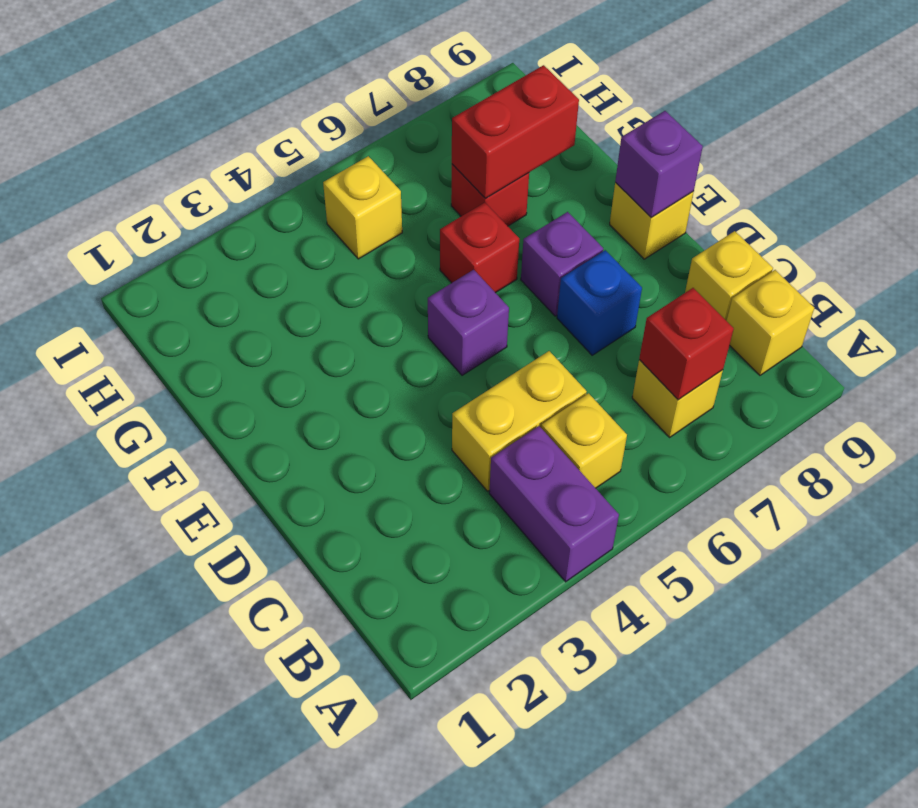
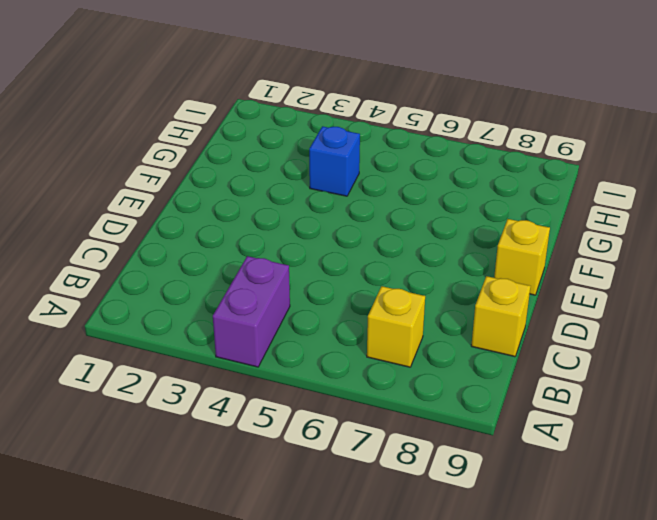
blue brick G4 level 1 -> blue brick D7 level 1
none -> yellow brick B5 level 1
none -> yellow brick B9 level 1
none -> yellow brick C4:C5 level 1

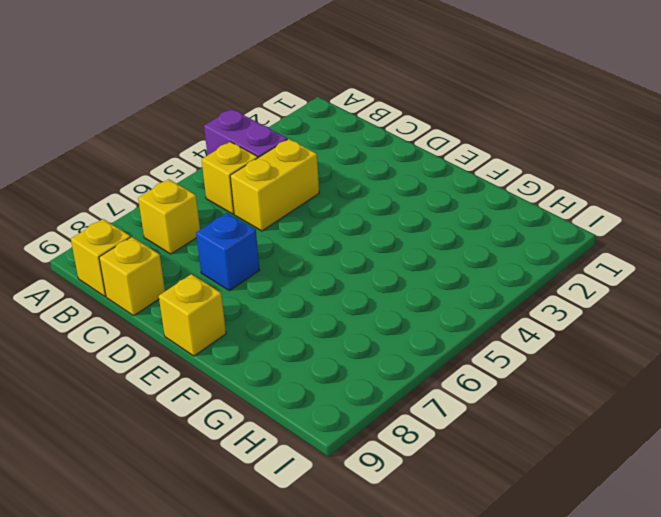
none -> purple brick E5 level 1
none -> purple brick E7 level 1
none -> red brick F6 level 1

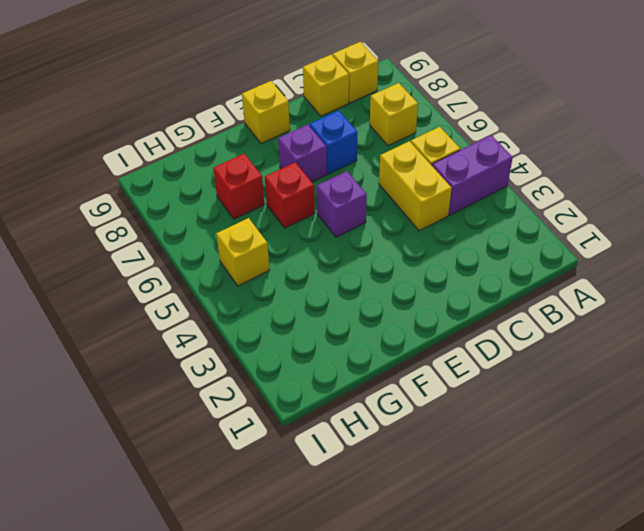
none -> red brick B7 level 2
none -> purple brick E9 level 2
none -> red brick G7:G8 level 2

